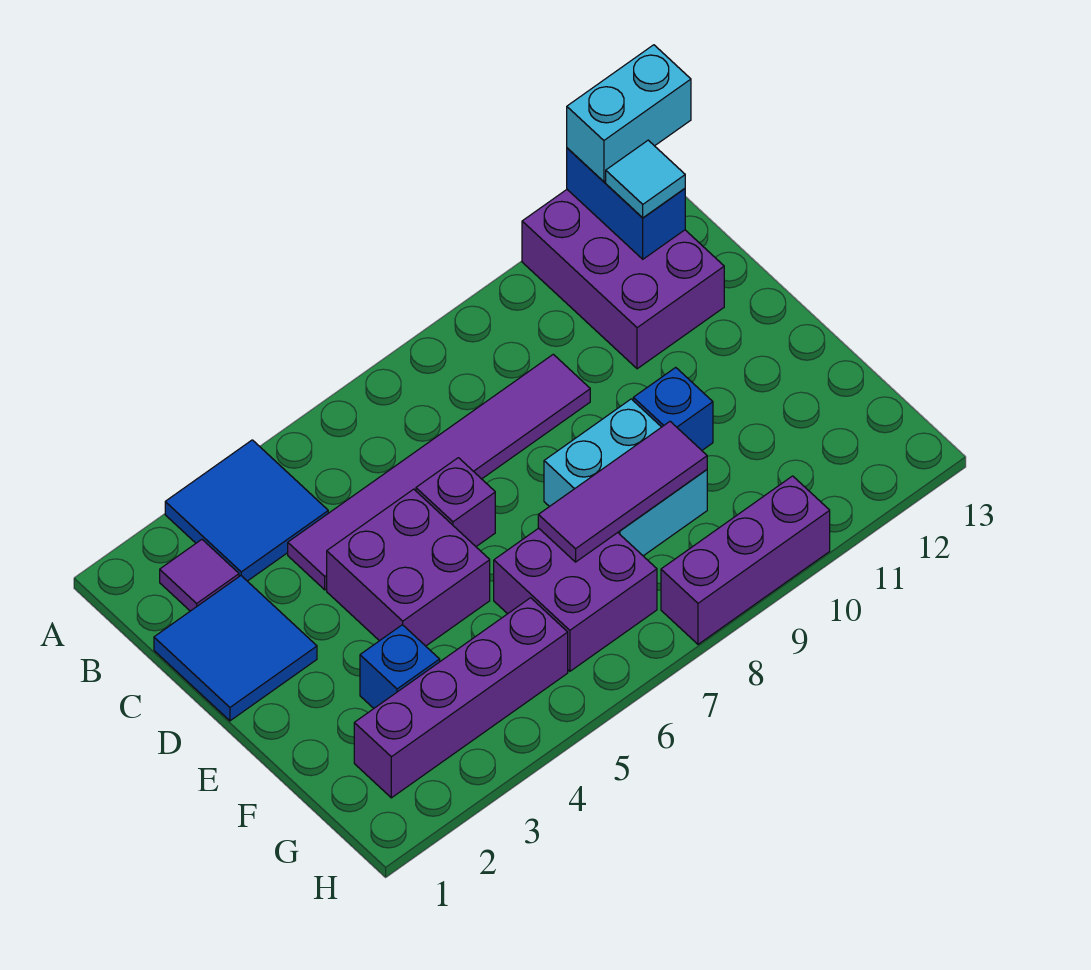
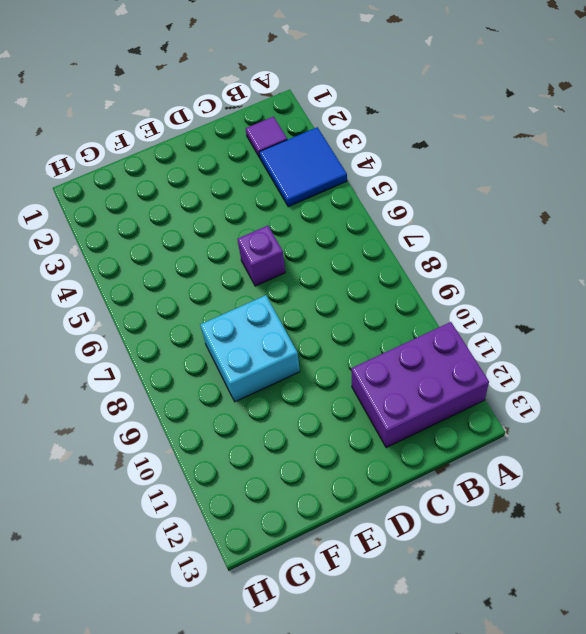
none -> blue tile C1:D2 level 1
none -> purple tile C4:C9 level 1
none -> purple brick D4:E5 level 1

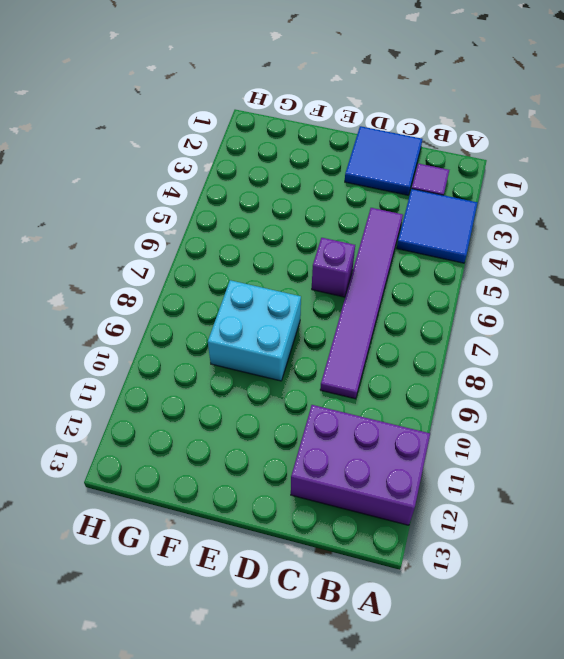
none -> purple brick D4:E5 level 1
none -> blue brick E10 level 1
none -> blue brick F3 level 1

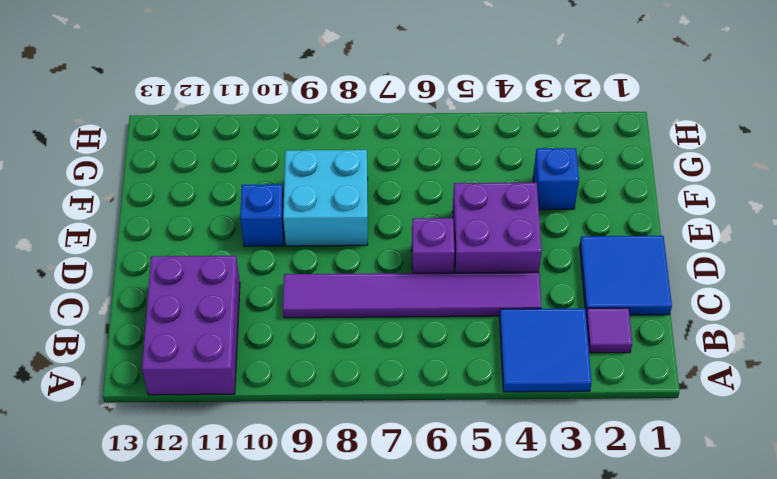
none -> purple brick F6:G7 level 1
none -> purple brick G2:G5 level 1
none -> purple brick H8:H10 level 1

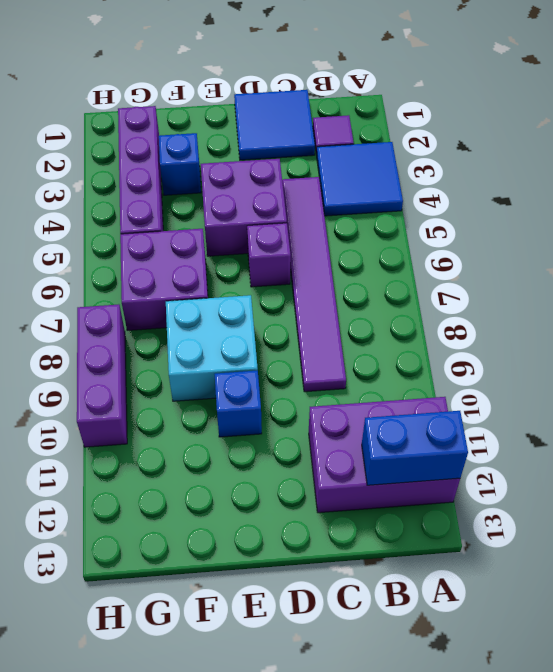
none -> purple tile F7:F9 level 2
none -> cyan brick A12:A13 level 3
none -> cyan tile B12 level 3

